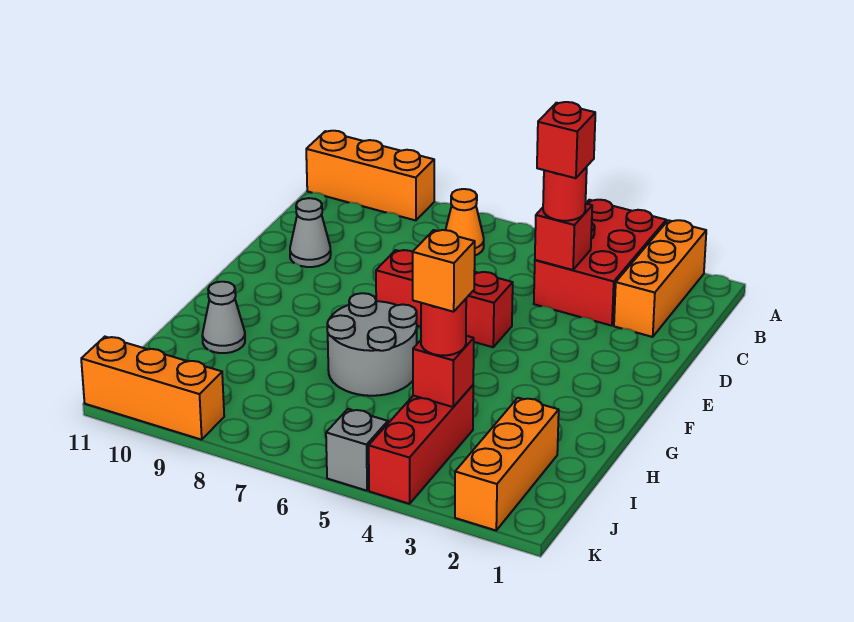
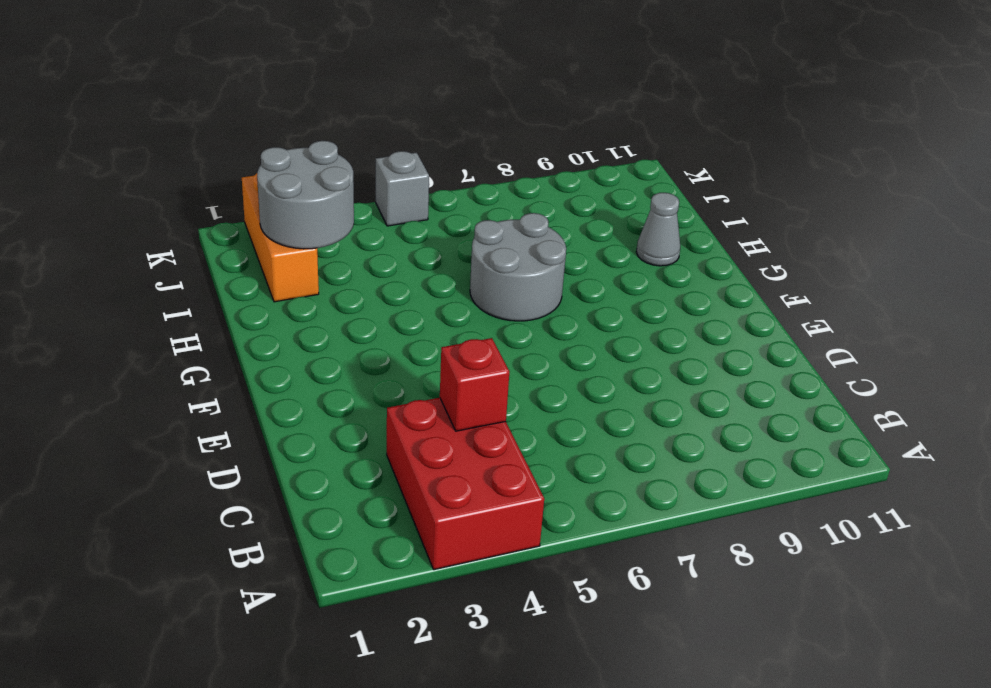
grey round brick I2:J3 level 2 -> none
none -> orange brick A2:C2 level 1
none -> orange brick A9:A11 level 1
none -> orange cone B7 level 1

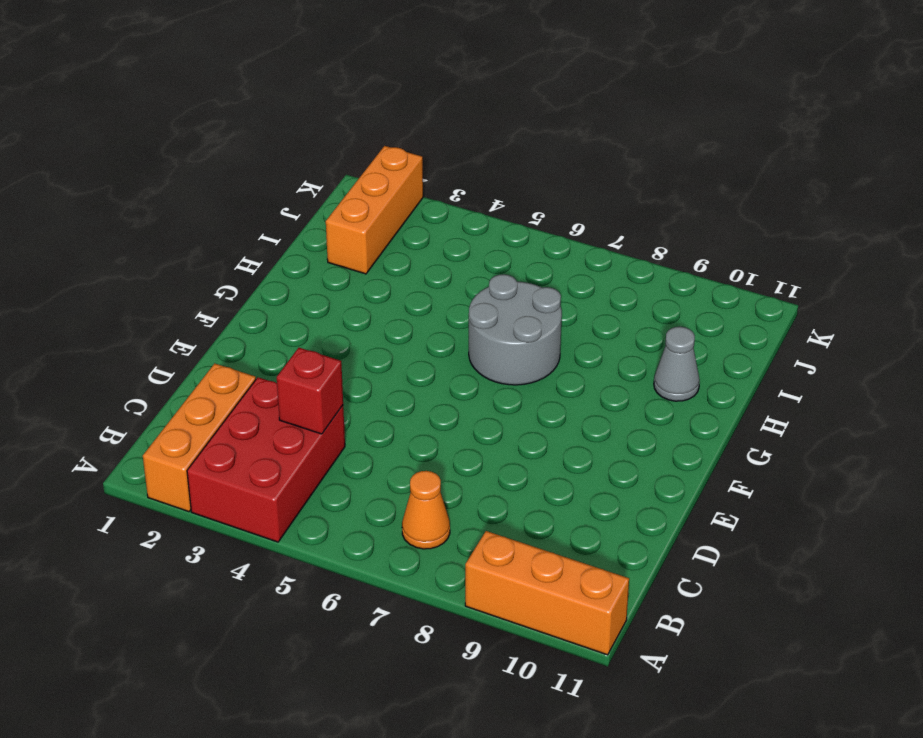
none -> grey cone D10 level 1
none -> red brick E5:E7 level 1
none -> red brick I4:K4 level 1

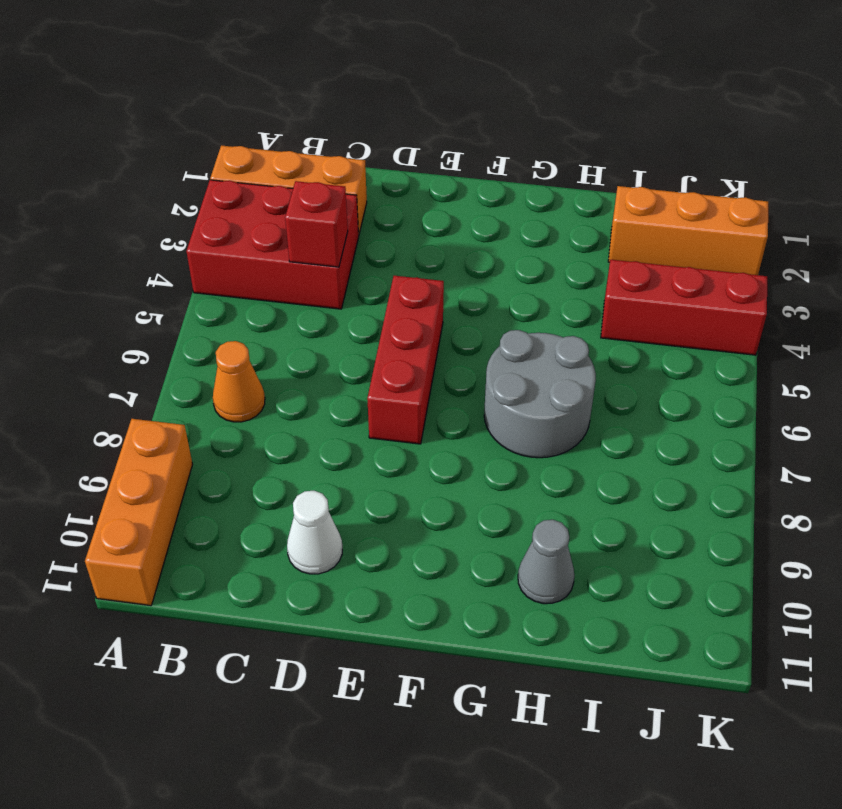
white cone D10 level 1 -> grey cone D10 level 1
none -> grey brick K5 level 1
none -> orange brick K9:K11 level 1
none -> red brick I4 level 2

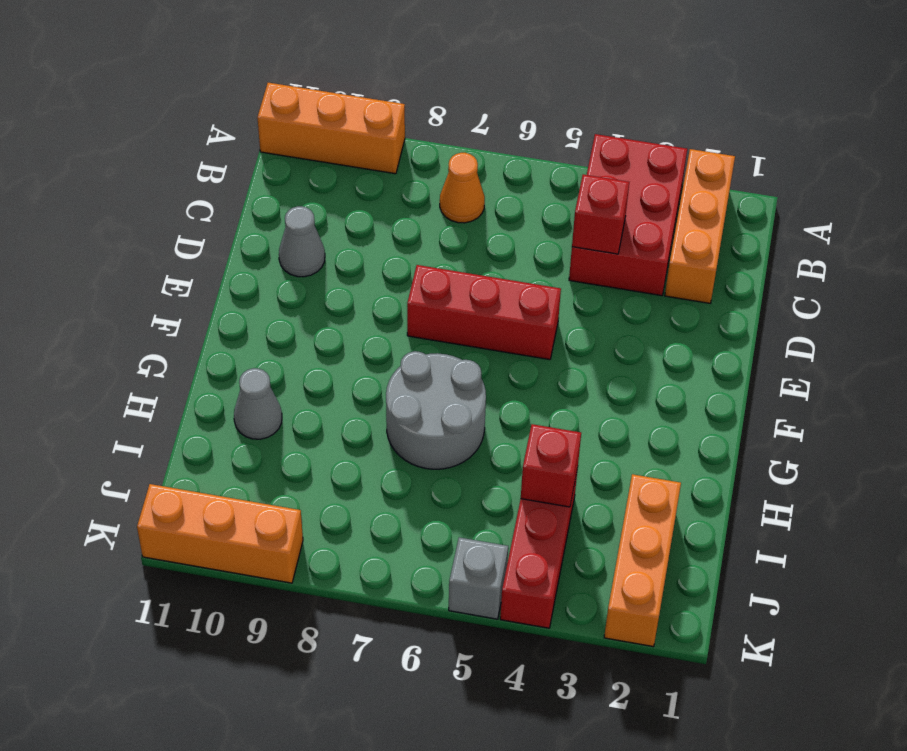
none -> red round brick C4 level 3
none -> red round brick I4 level 3
none -> red brick C4 level 4

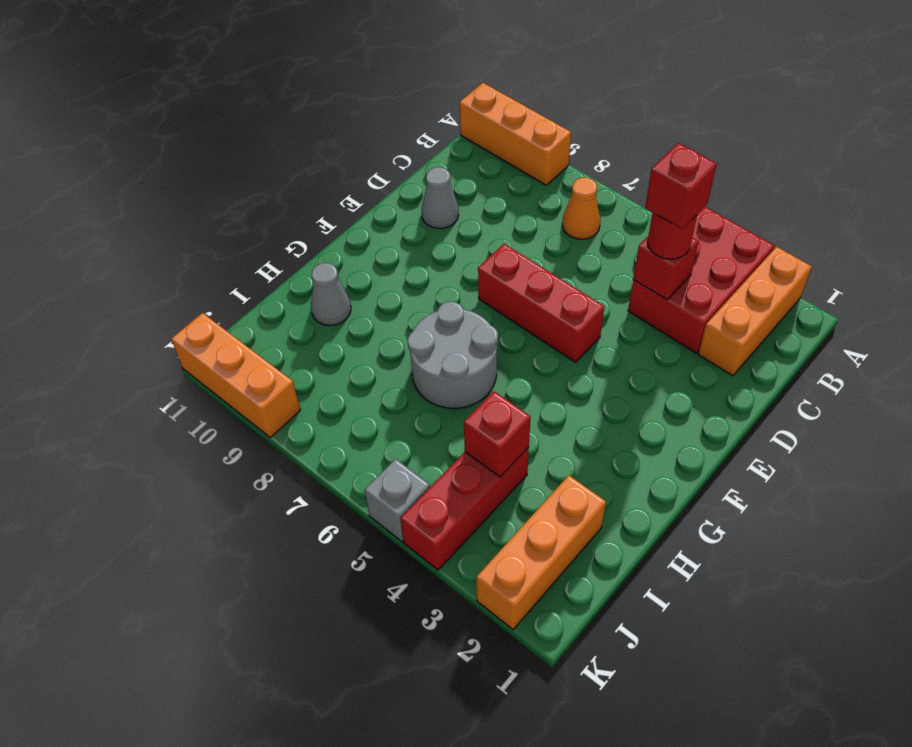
none -> red round brick I4 level 3
none -> orange brick I4 level 4

